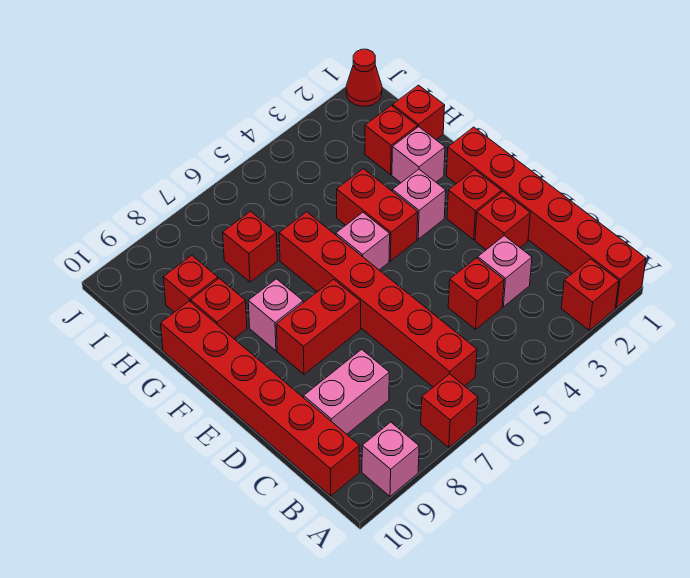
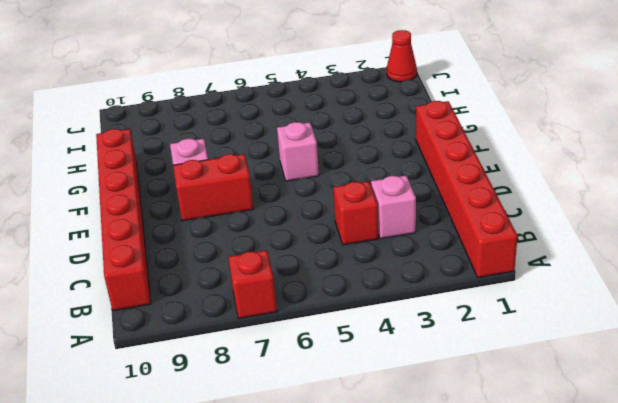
none -> red brick A2 level 1
none -> pink brick A9 level 1
none -> red brick B6:G6 level 1

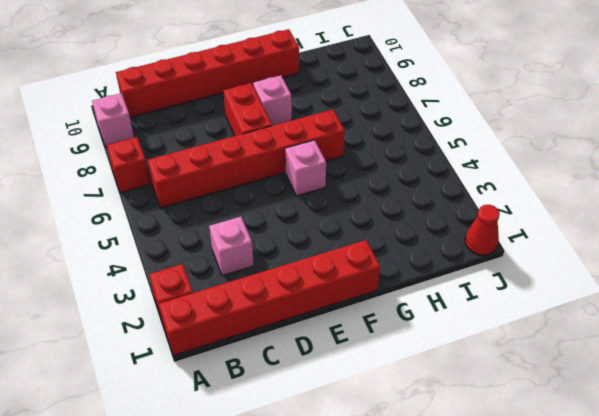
none -> red brick C4 level 1
none -> pink brick C8:C9 level 1
none -> red brick D2 level 1

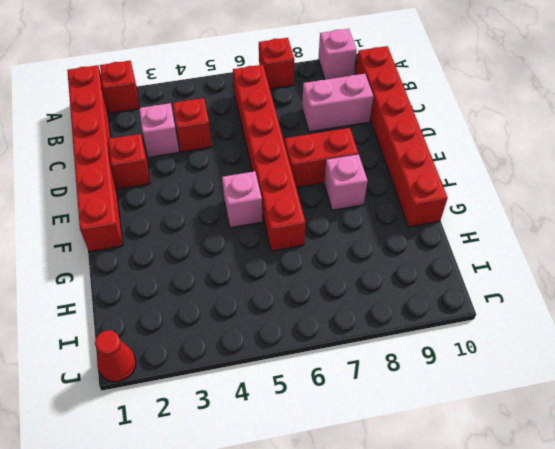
none -> red brick E2 level 1
none -> pink brick F3 level 1
none -> red brick F4:G4 level 1

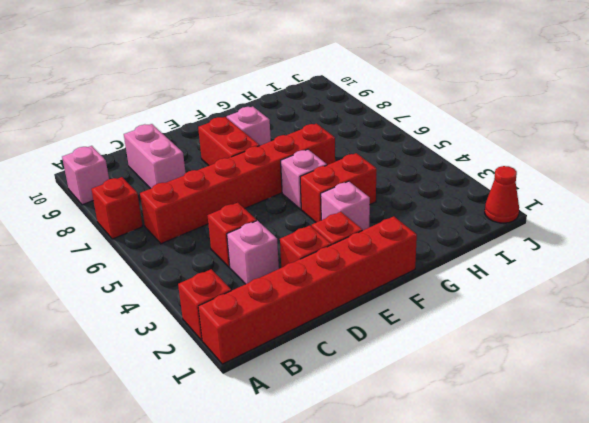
none -> red brick B10:G10 level 1
none -> pink brick G2 level 1
none -> red brick G9 level 1

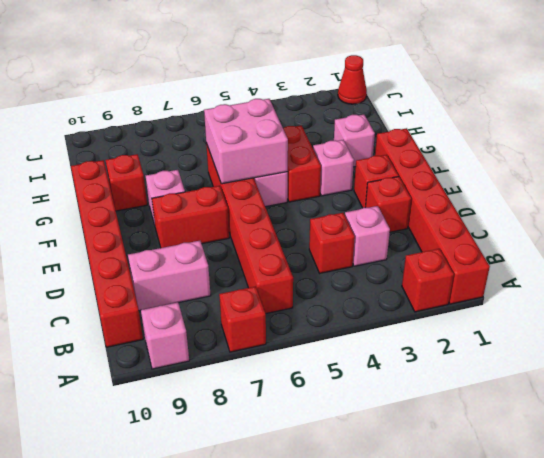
pink brick F5:G6 level 2 -> none
none -> red brick H1 level 1
none -> red brick H2 level 1
none -> red brick H7 level 1

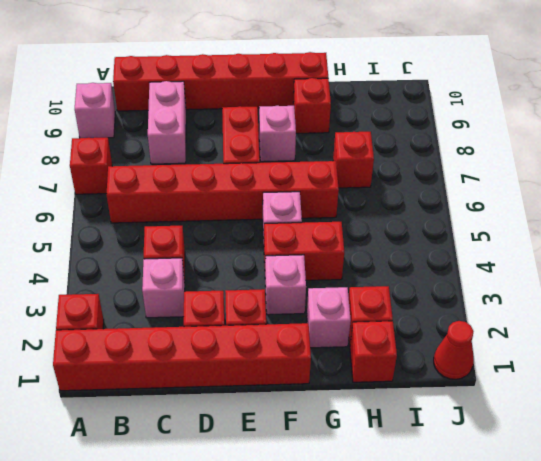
none -> red brick H9 level 1

